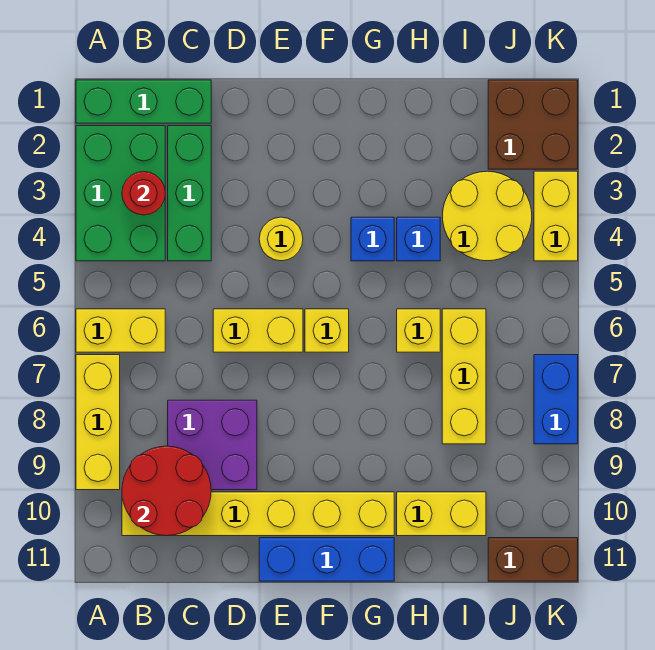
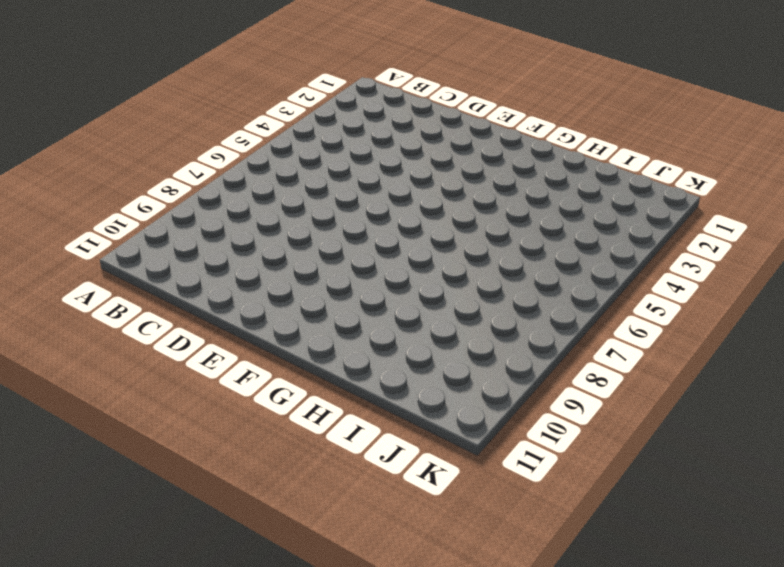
none -> green brick A1:C1 level 1
none -> green brick A2:B4 level 1
none -> yellow brick A6:B6 level 1

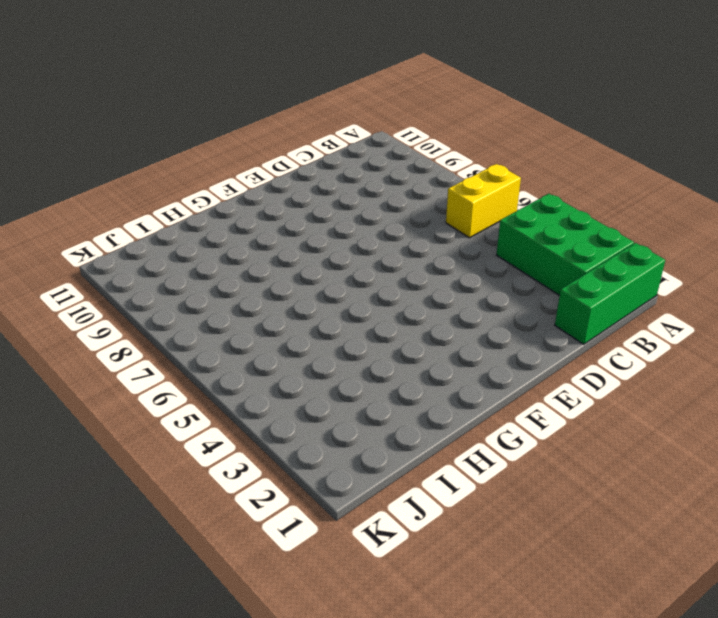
none -> yellow brick A7:A9 level 1
none -> yellow brick B10:G10 level 1
none -> green brick C2:C4 level 1

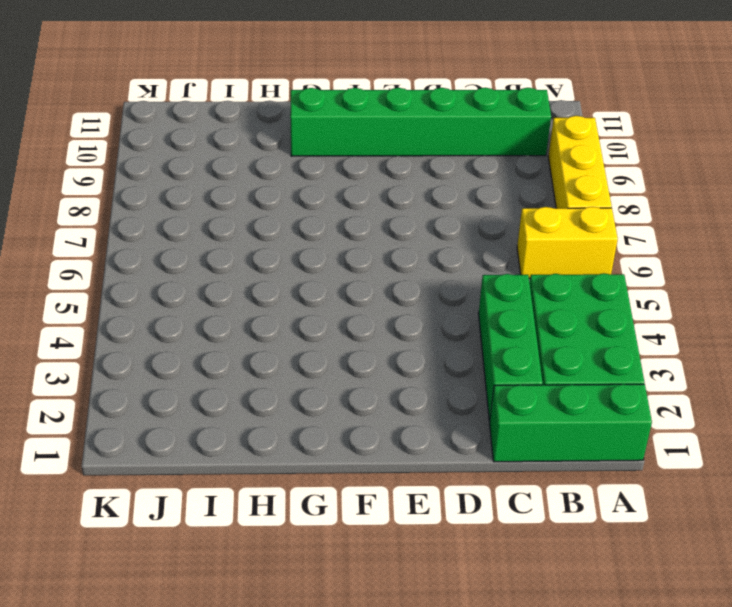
green brick B10:G10 level 1 -> yellow brick B10:G10 level 1
none -> purple brick C8:D9 level 1
none -> yellow brick D6:E6 level 1
none -> yellow round brick E4 level 1

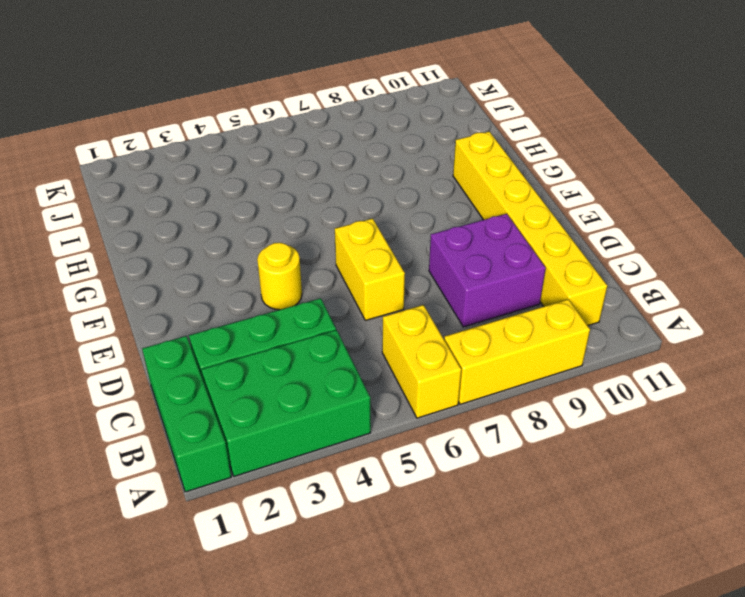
none -> blue brick E11:G11 level 1
none -> yellow brick F6 level 1
none -> blue brick G4 level 1

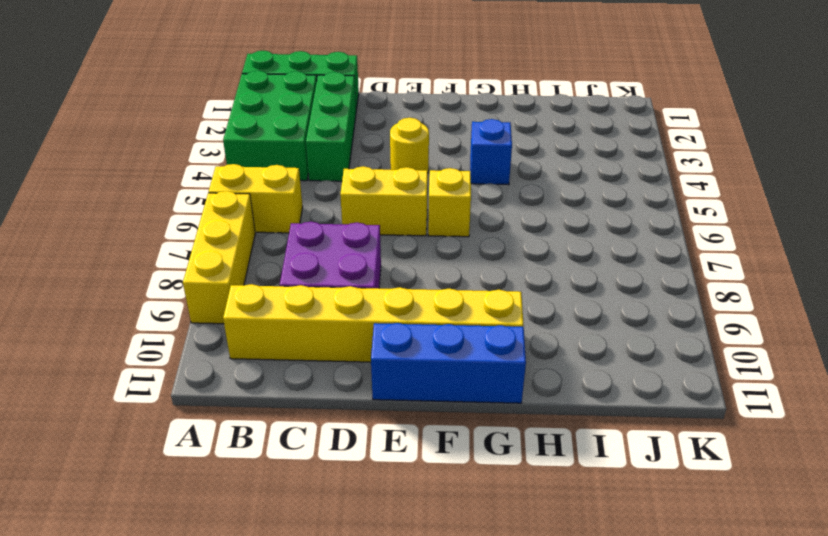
none -> blue brick H4 level 1
none -> yellow brick H6 level 1
none -> yellow brick H10:I10 level 1

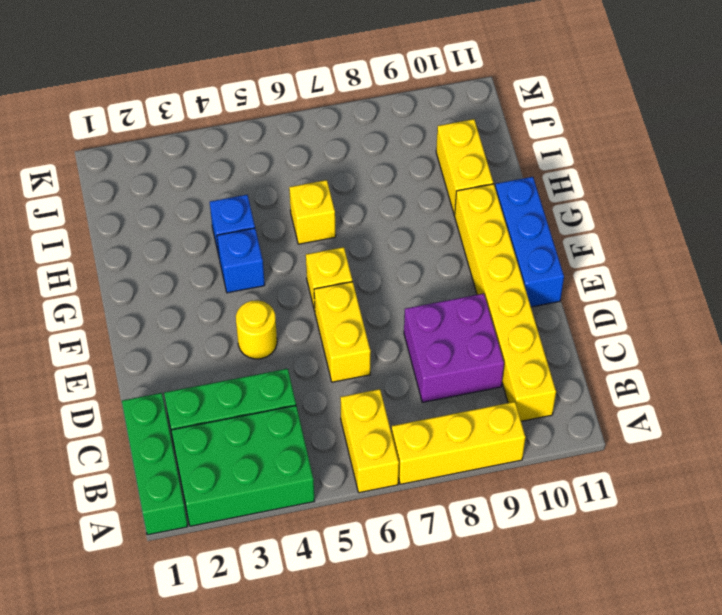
none -> yellow round brick I3:J4 level 1
none -> yellow brick I6:I8 level 1
none -> brown brick J1:K2 level 1

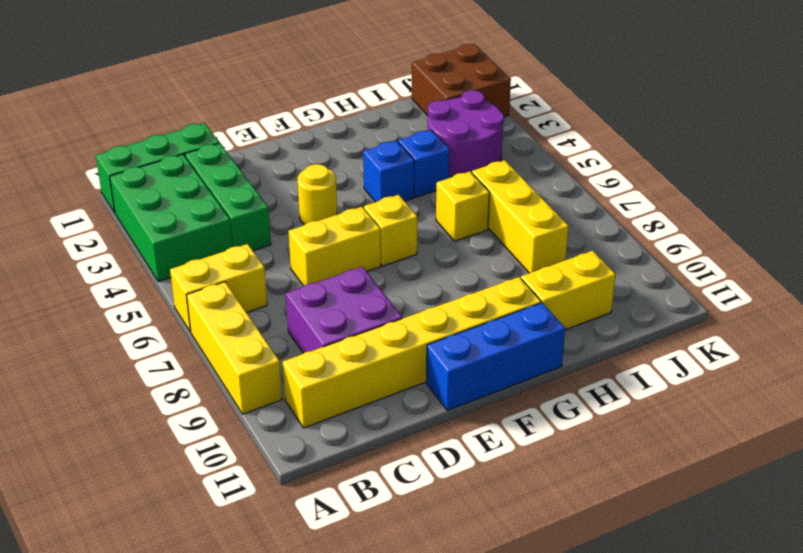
purple round brick I3:J4 level 1 -> yellow round brick I3:J4 level 1
none -> brown brick J11:K11 level 1
none -> yellow brick K3:K4 level 1
none -> blue brick K7:K8 level 1

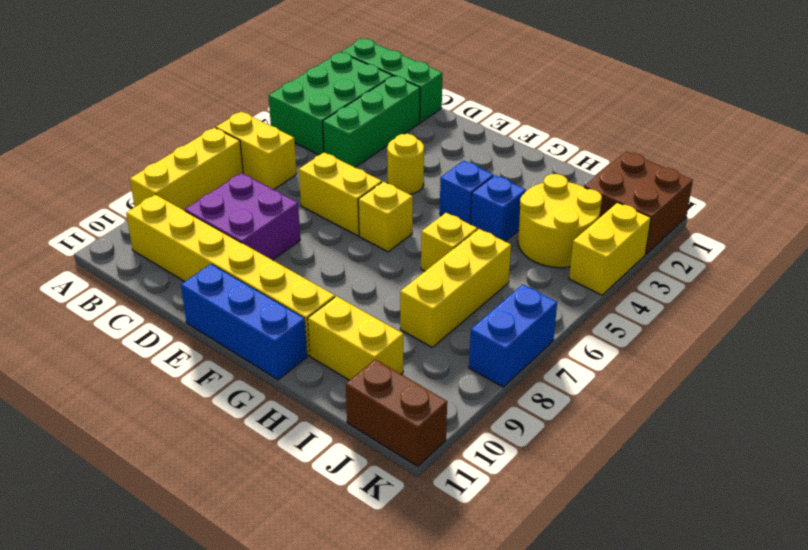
none -> red round brick B3 level 2
none -> red round brick B9:C10 level 2

